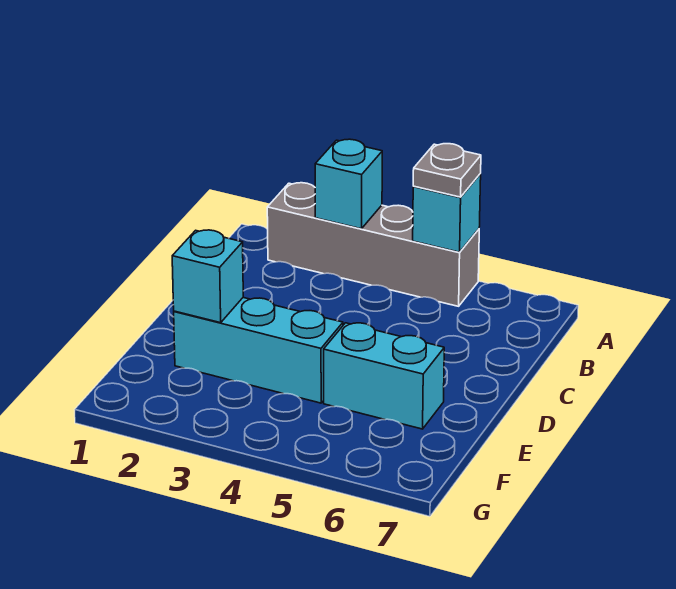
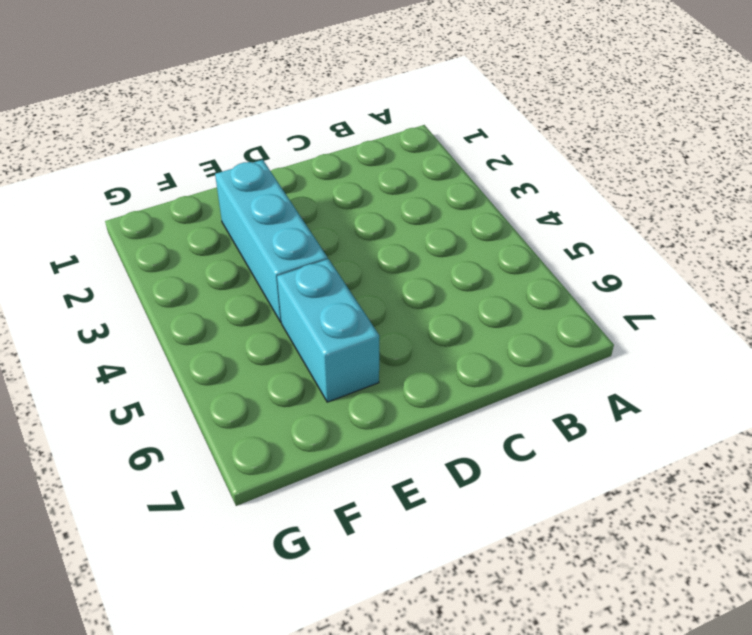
none -> grey brick A2:A5 level 1
none -> cyan brick A3 level 2

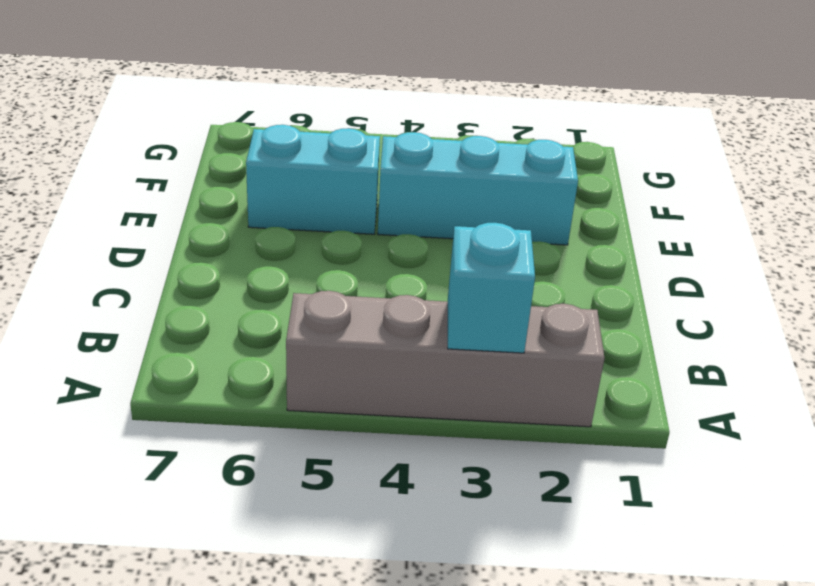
none -> cyan brick A5 level 2
none -> cyan brick E2 level 2

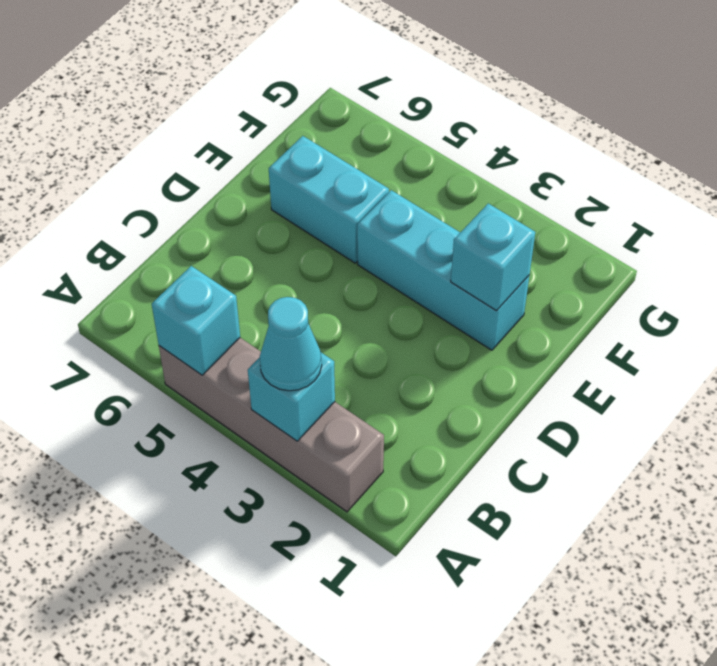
cyan cone A3 level 3 -> none
none -> grey plate A5 level 3

